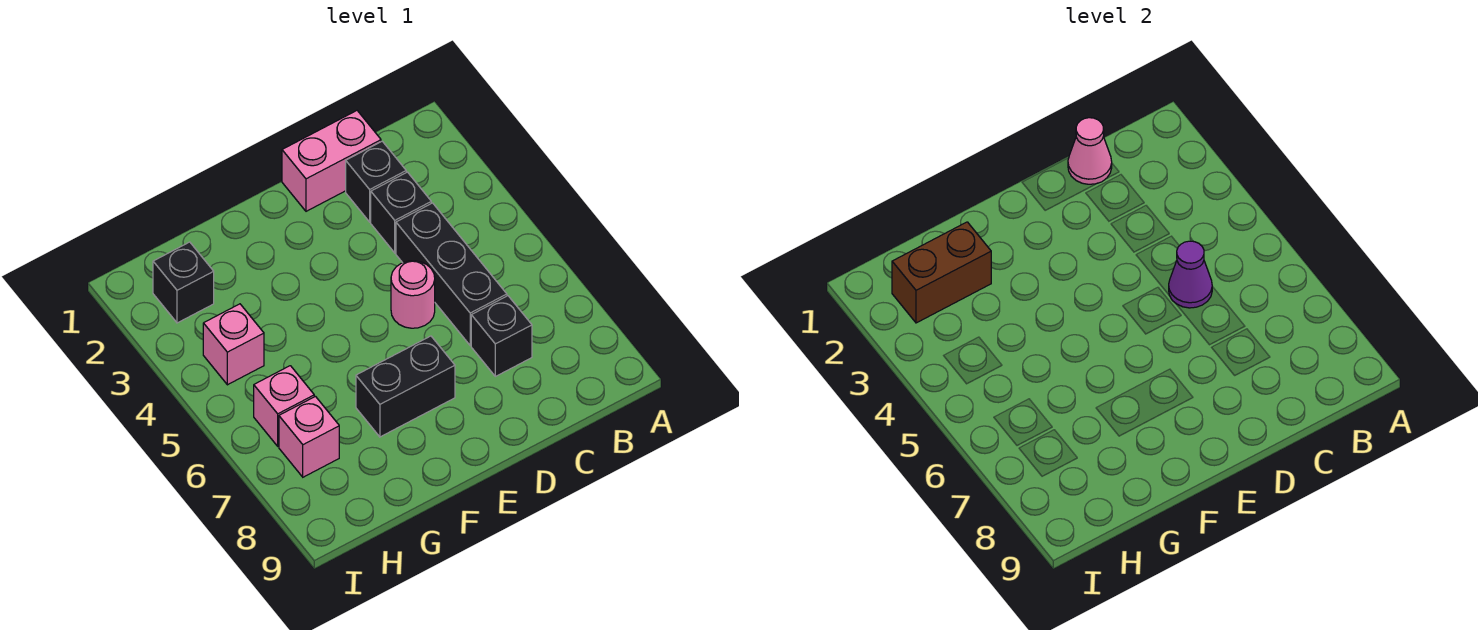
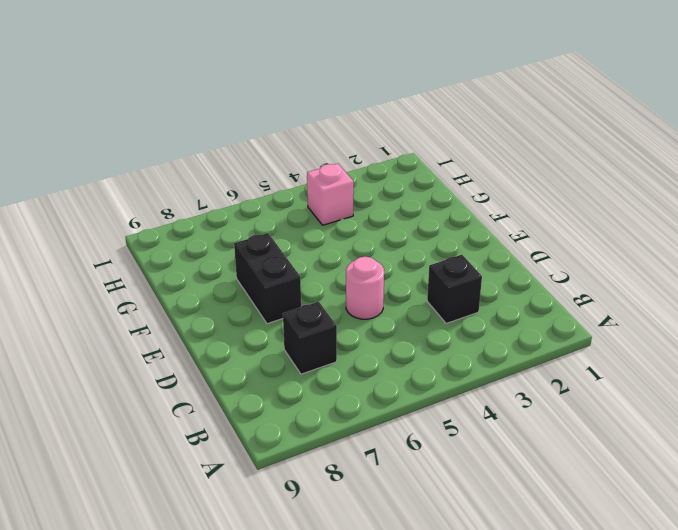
none -> pink brick C1:D1 level 1
none -> black brick C2 level 1
none -> black brick C4:C6 level 1

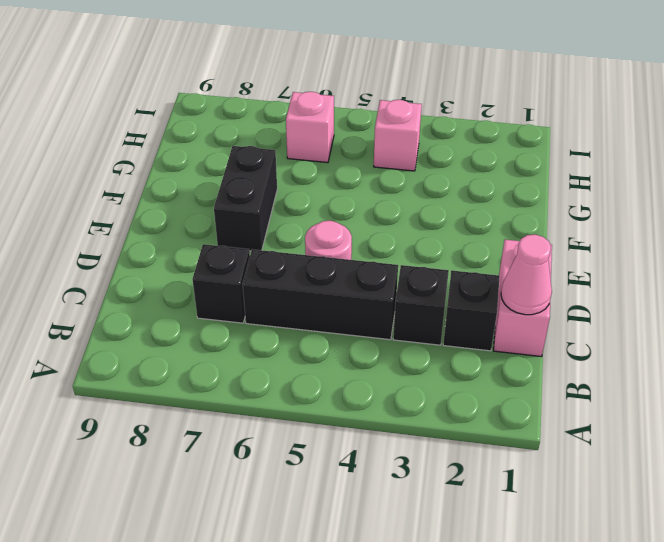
none -> black brick H2 level 1
none -> pink brick H7 level 1
none -> purple cone C5 level 2

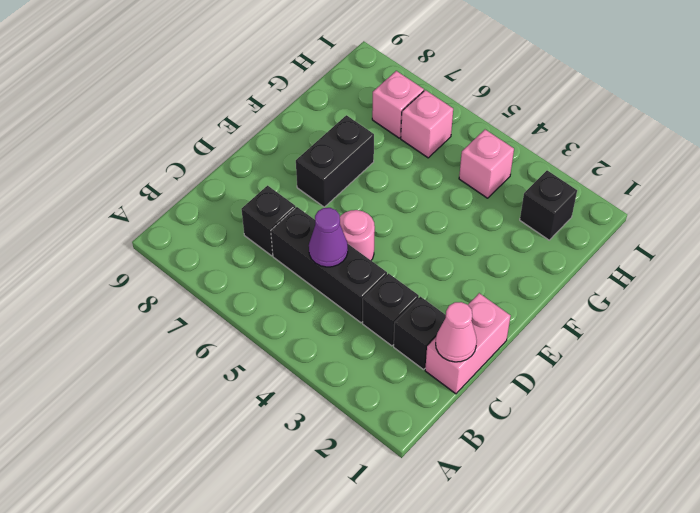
none -> brown brick G2:H2 level 2

